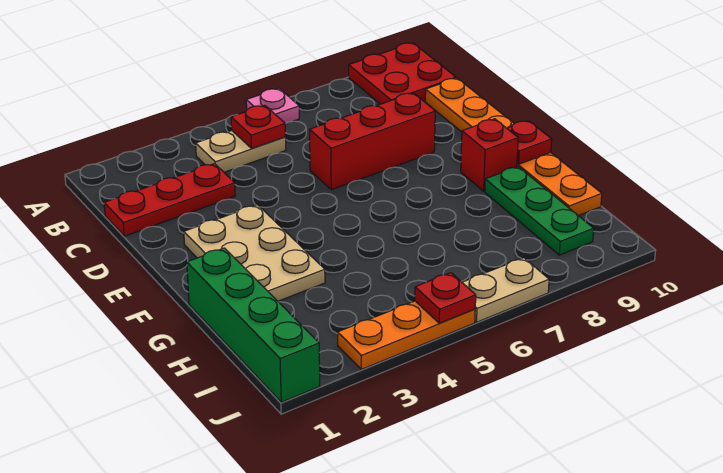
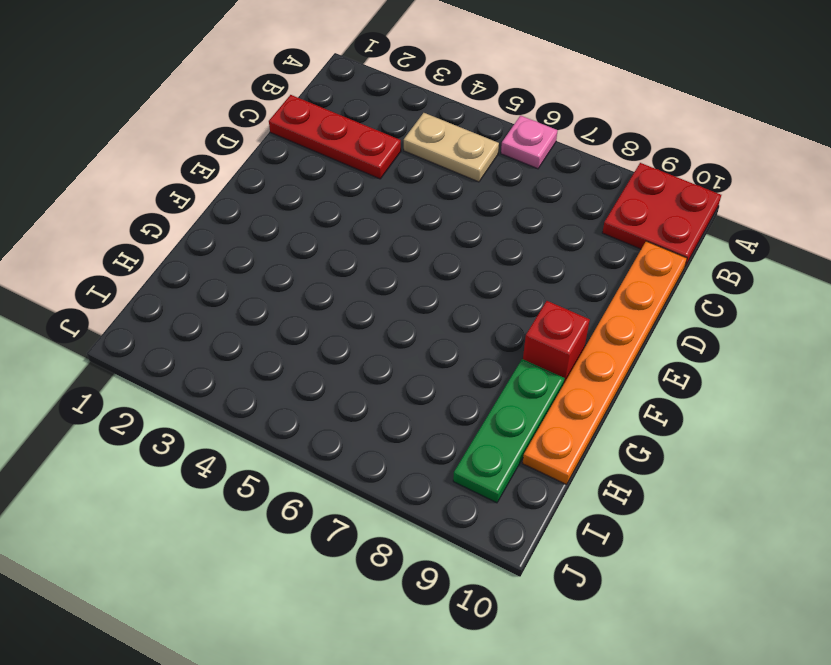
none -> red brick D6:D8 level 1
none -> tan plate E2:G3 level 1
none -> green brick G1:J1 level 1

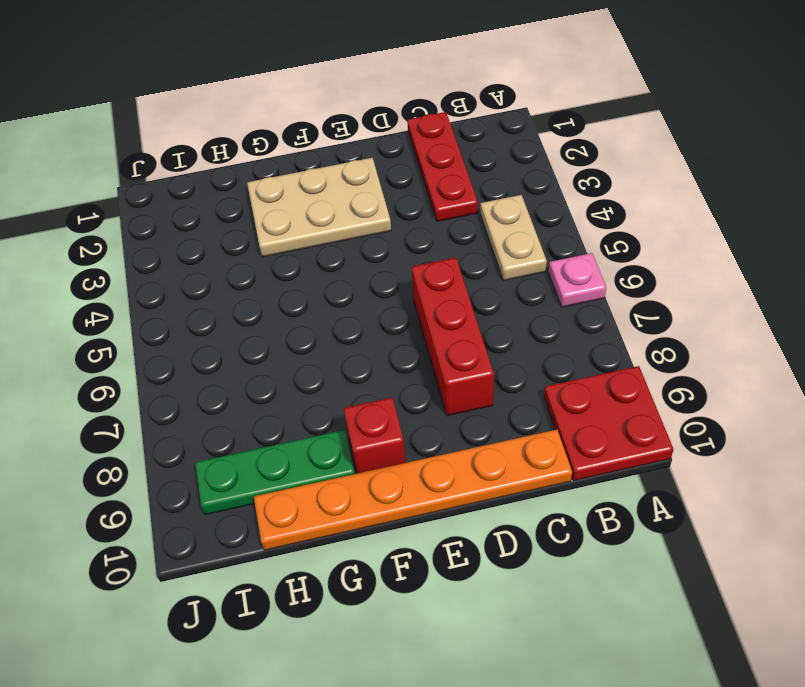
none -> green brick G1:J1 level 1
none -> orange plate J3:J5 level 1
none -> tan plate J6:J7 level 1

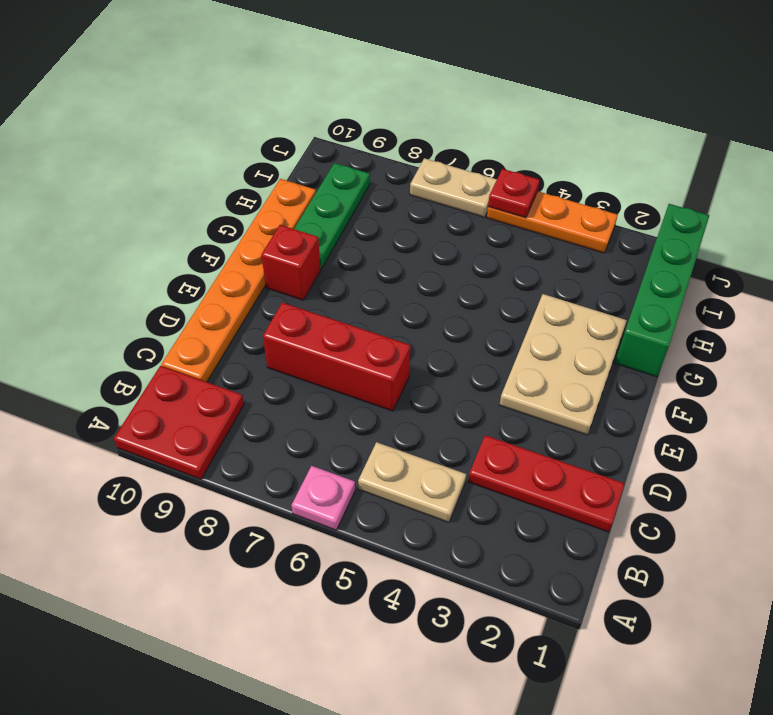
none -> red plate B5 level 2
none -> red plate F10 level 2

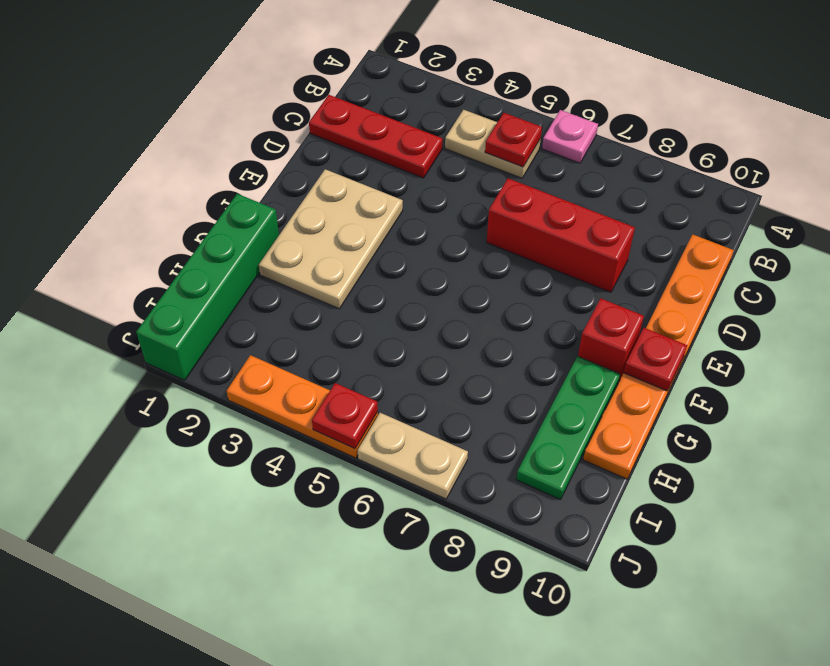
none -> red plate A9:B10 level 1

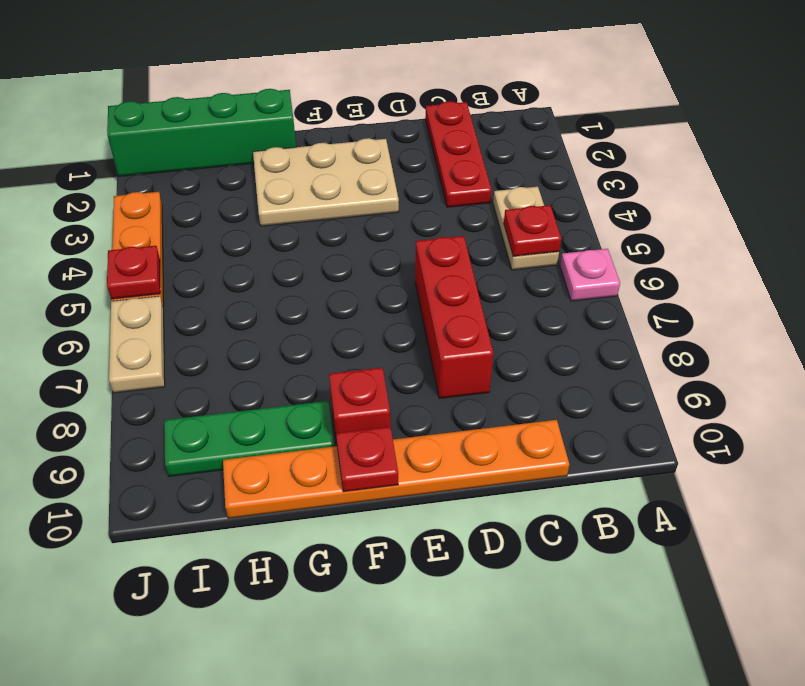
none -> red plate A9:B10 level 1

